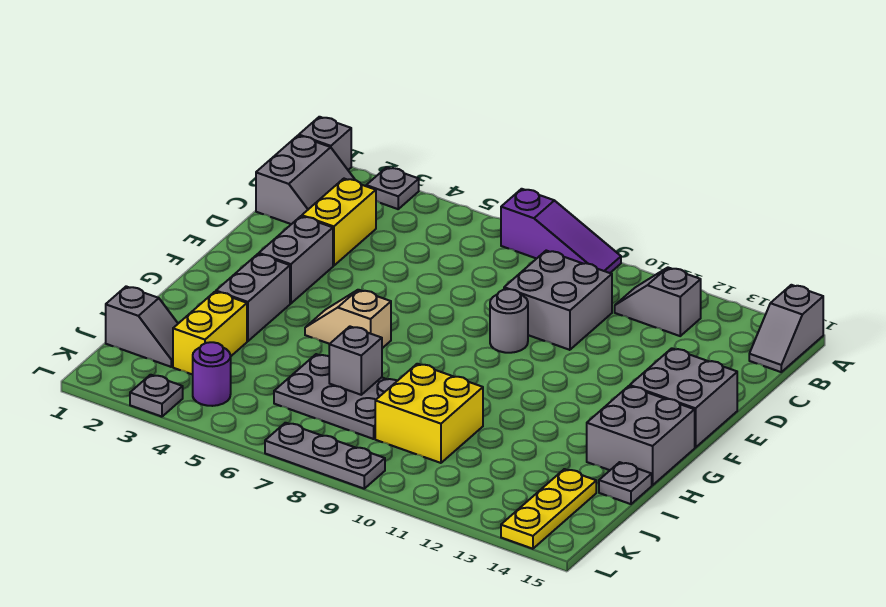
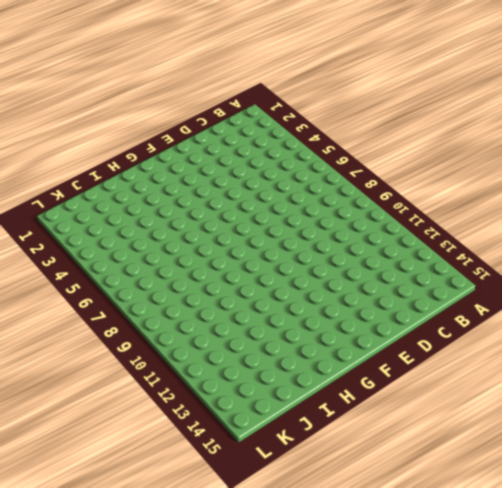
none -> grey brick A1 level 1
none -> grey plate A3 level 1
none -> purple slope A7:A9 level 1 top 7

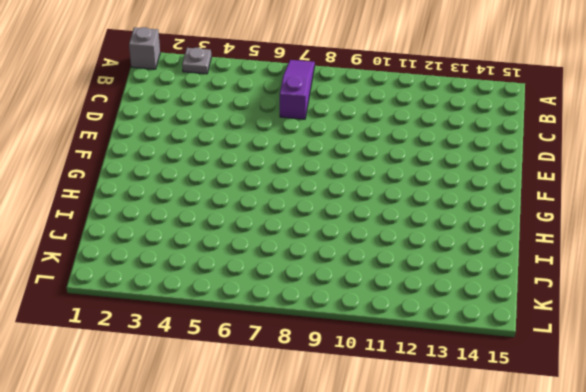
purple slope A7:C7 level 1 top C -> purple slope A7:A9 level 1 top 7
none -> grey slope A15:B15 level 1 top A
none -> grey slope B1:C2 level 1 top 1
none -> grey slope B11:B12 level 1 top 12

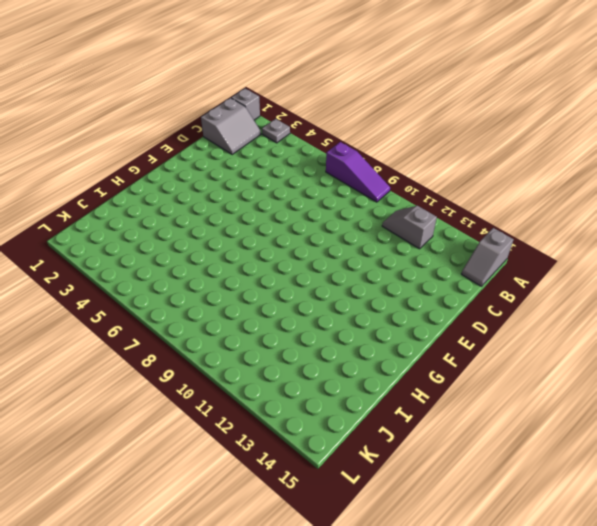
none -> yellow brick C3:D3 level 1
none -> grey brick C9:D10 level 1
none -> grey brick E3:F3 level 1

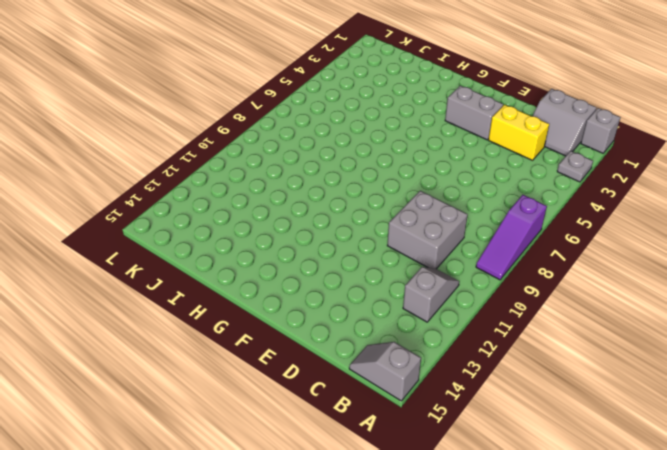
none -> grey round brick E9 level 1
none -> grey brick E14:F15 level 1
none -> grey brick G3:H3 level 1

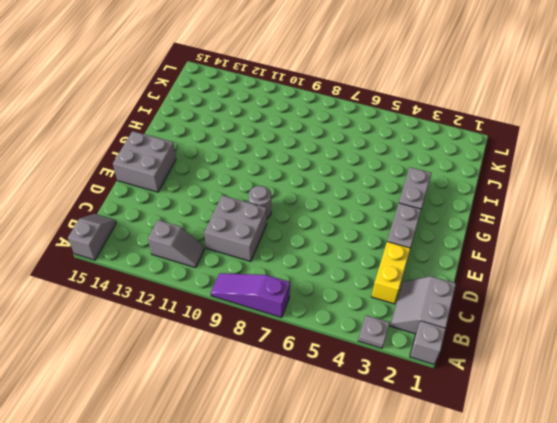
none -> tan slope G5:G6 level 1 top 6
none -> grey brick G14:H15 level 1
none -> yellow brick I3:J3 level 1

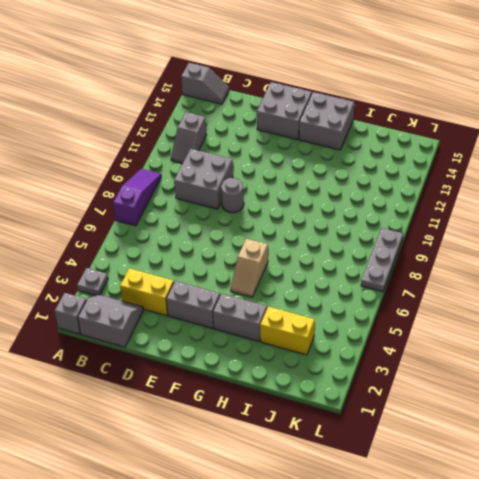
none -> grey plate I6:J8 level 1
none -> yellow brick I9:J10 level 1
none -> grey plate I15 level 1

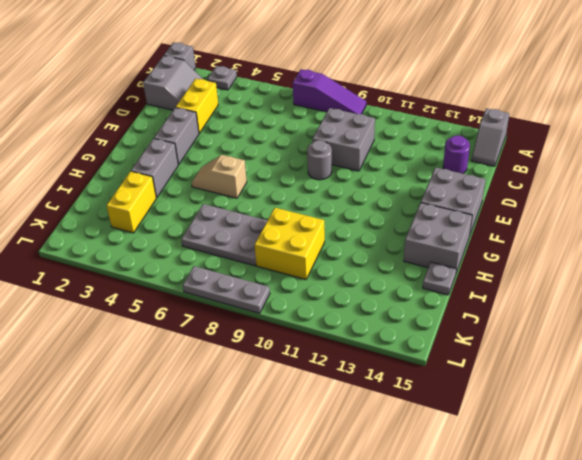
purple round brick C14 level 1 -> purple round brick K4 level 1
none -> grey slope B11:B12 level 1 top 12
none -> grey slope J1:J2 level 1 top 1
none -> yellow plate J14:L14 level 1

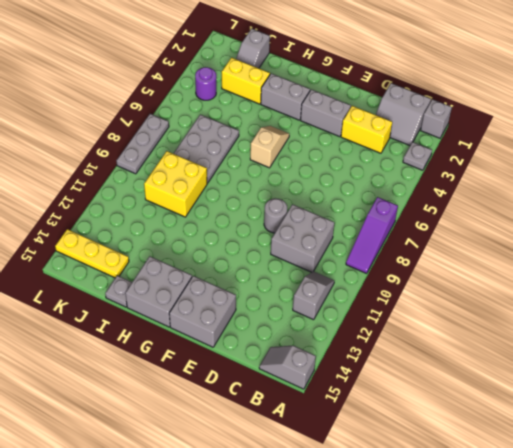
none -> grey plate L3 level 1
none -> grey brick I7 level 2

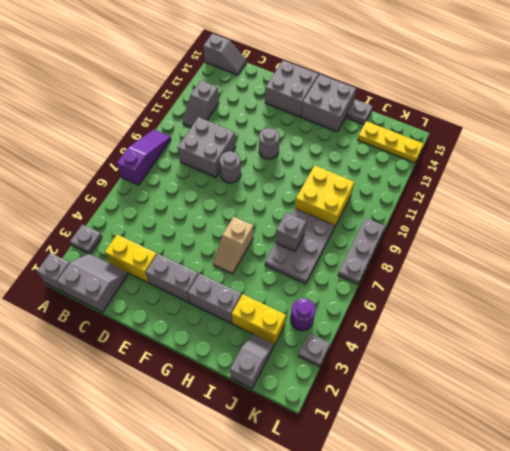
grey round brick F11 level 1 -> none

